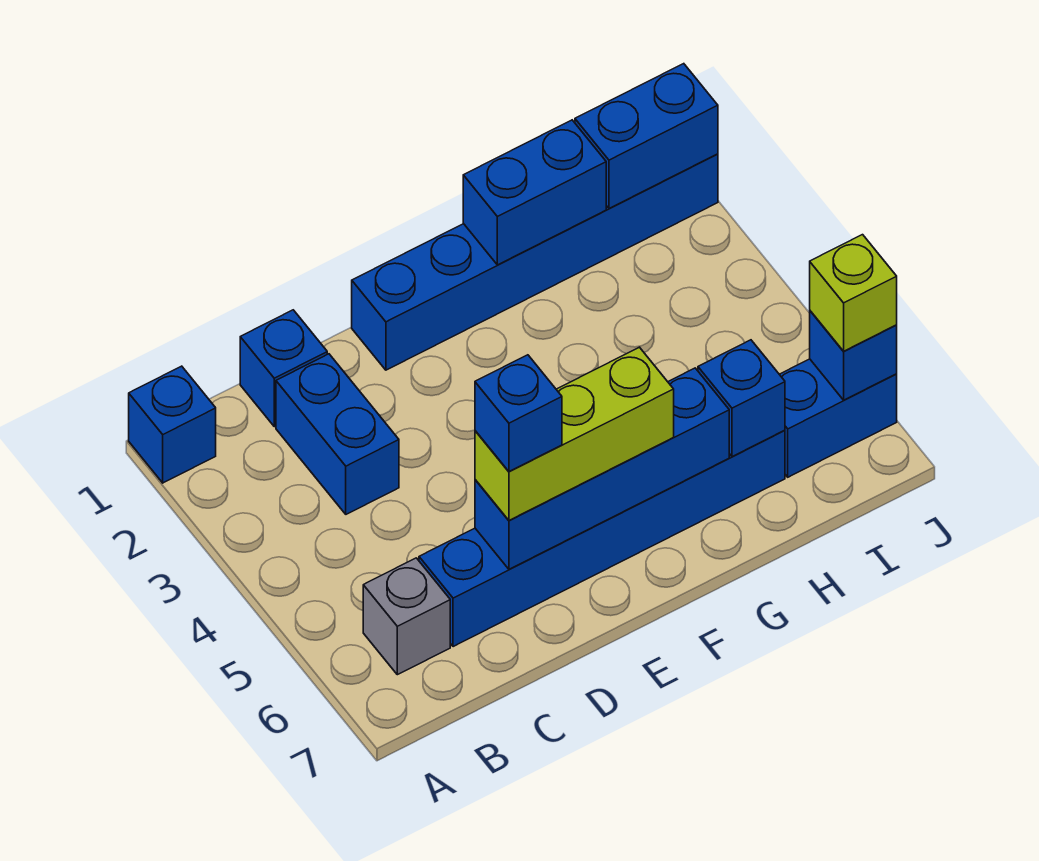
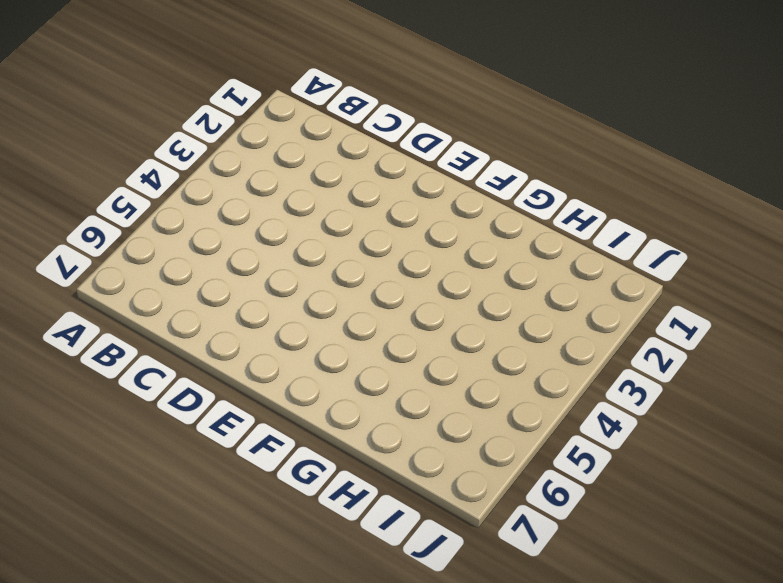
none -> blue brick A1 level 1
none -> grey brick B6 level 1
none -> blue brick C1 level 1

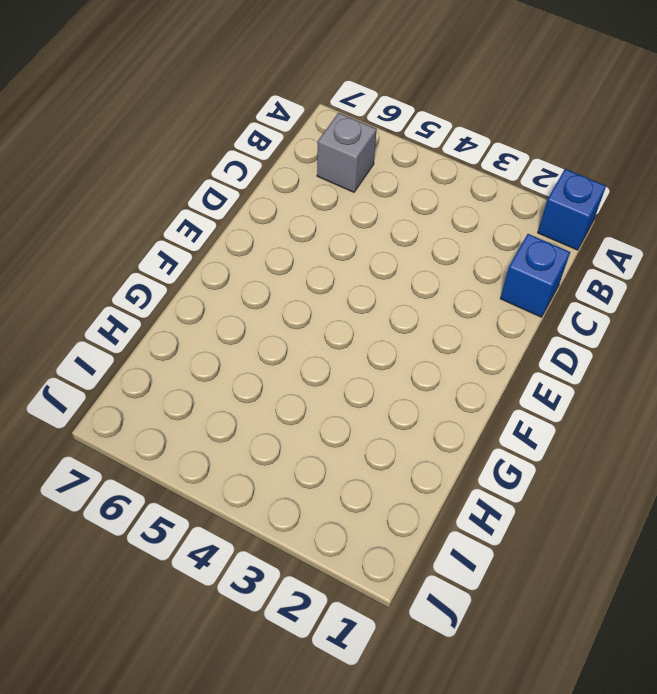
none -> blue brick C2:C3 level 1
none -> blue brick C6:H6 level 1
none -> blue brick E1:J1 level 1

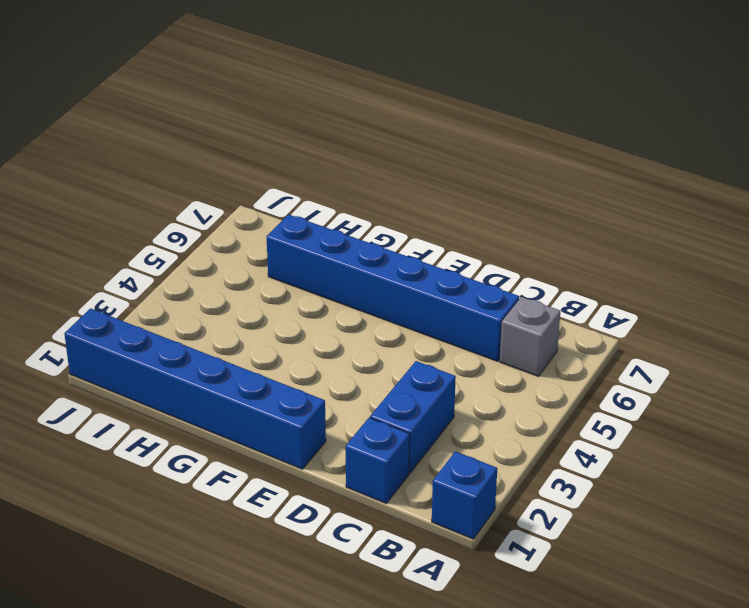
none -> blue brick I6:J6 level 1
none -> blue brick D6:G6 level 2
none -> blue brick G1:H1 level 2

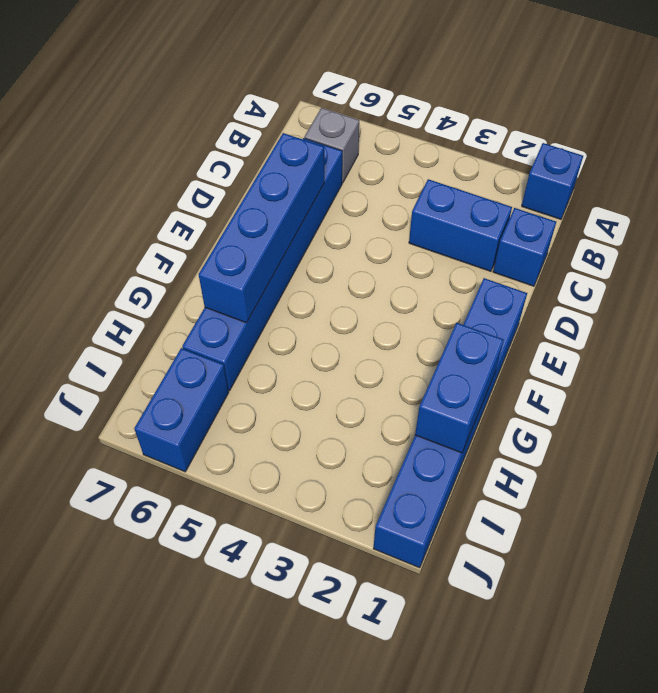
none -> blue brick H6 level 2
none -> blue brick I1:J1 level 2
none -> blue brick J6 level 2

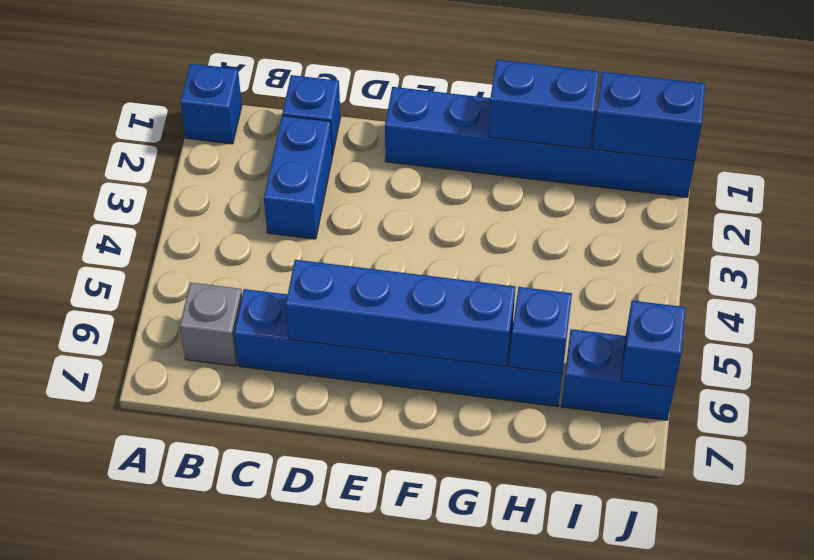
none -> lime brick D6:F6 level 3
none -> lime brick J6 level 3
none -> blue brick D6 level 4

